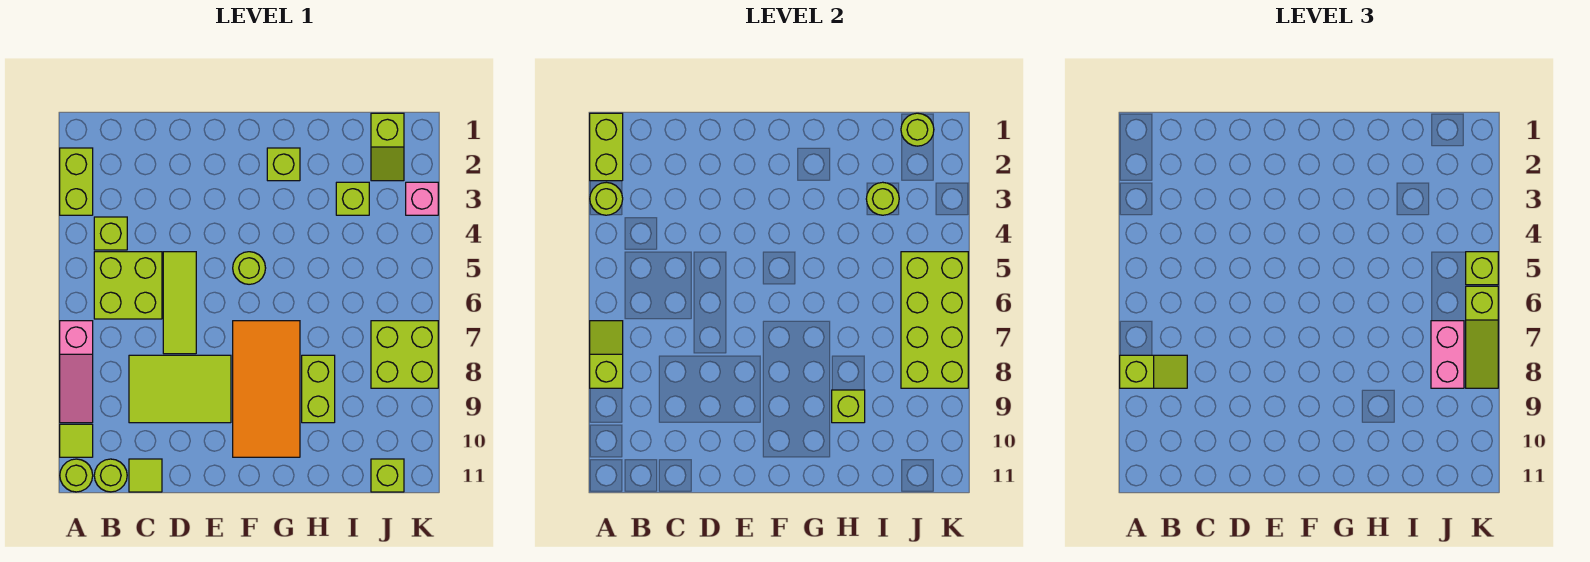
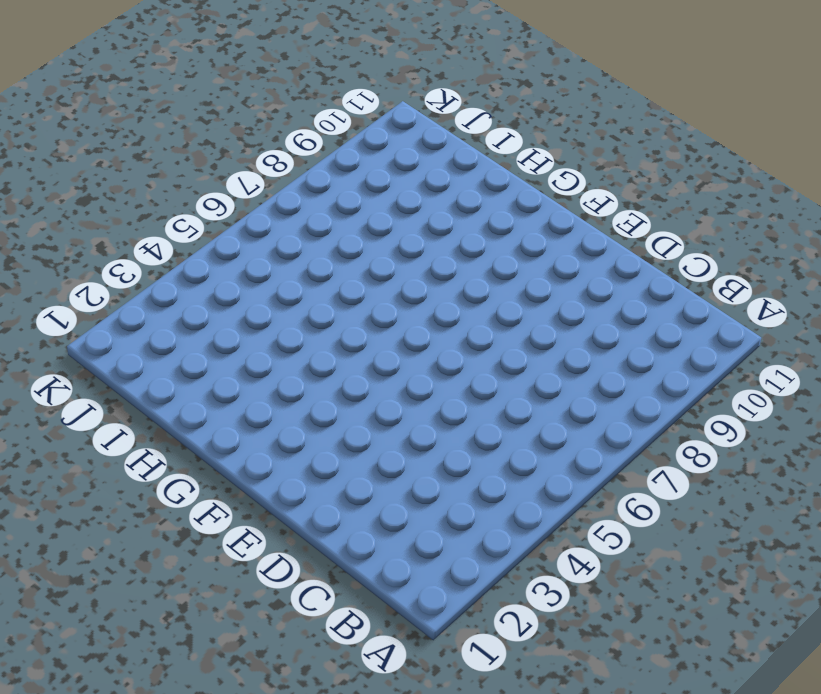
none -> lime brick A2:A3 level 1
none -> pink slope A7:A9 level 1 top 7
none -> lime tile A10 level 1
none -> lime round brick A11 level 1

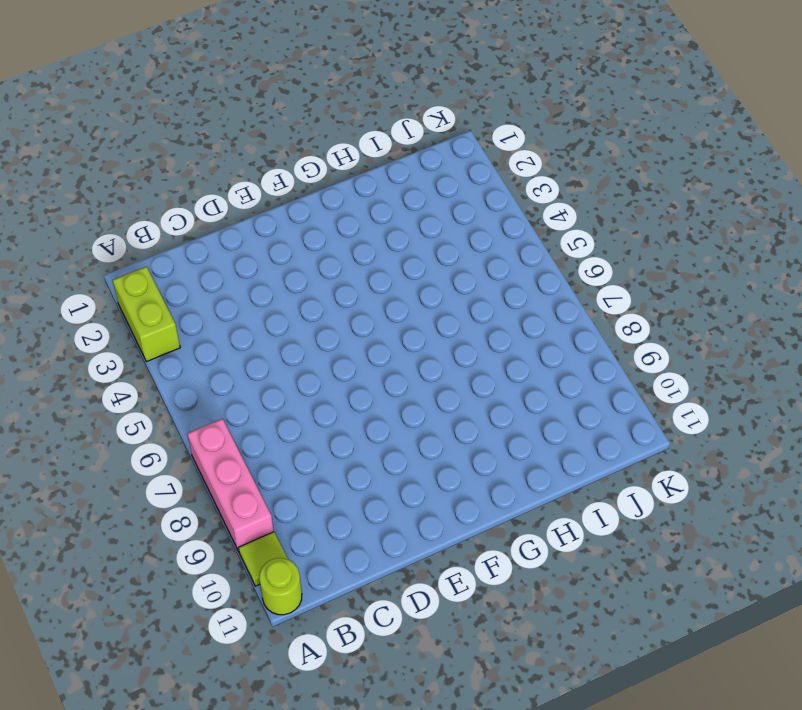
pink brick A7:A9 level 1 -> pink slope A7:A9 level 1 top 7
none -> lime brick B4 level 1
none -> lime brick B5:C6 level 1
none -> lime round brick B11 level 1
none -> lime tile C8:E9 level 1

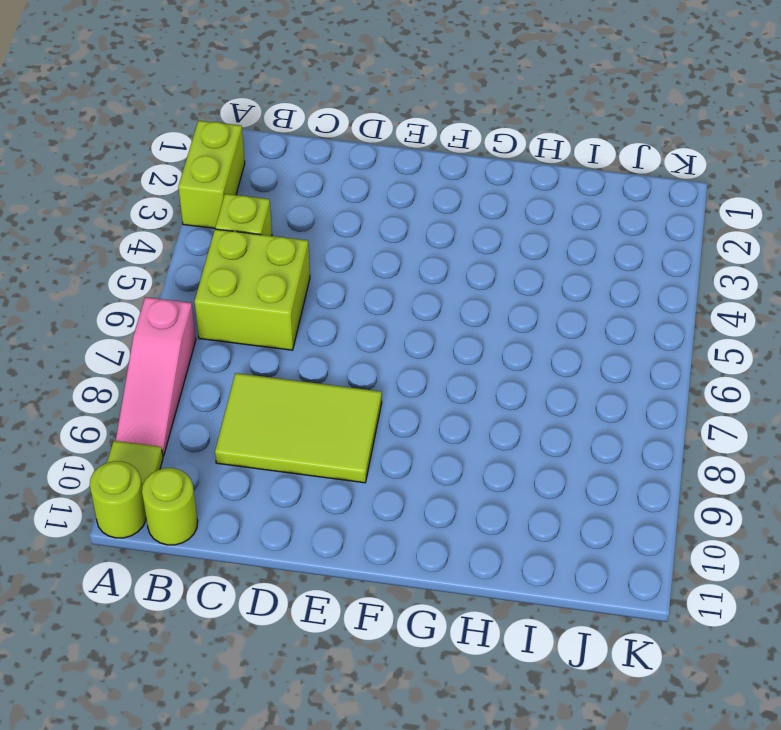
none -> lime tile C11 level 1
none -> lime tile D5:D7 level 1
none -> lime round brick F5 level 1
none -> orange tile F7:G10 level 1

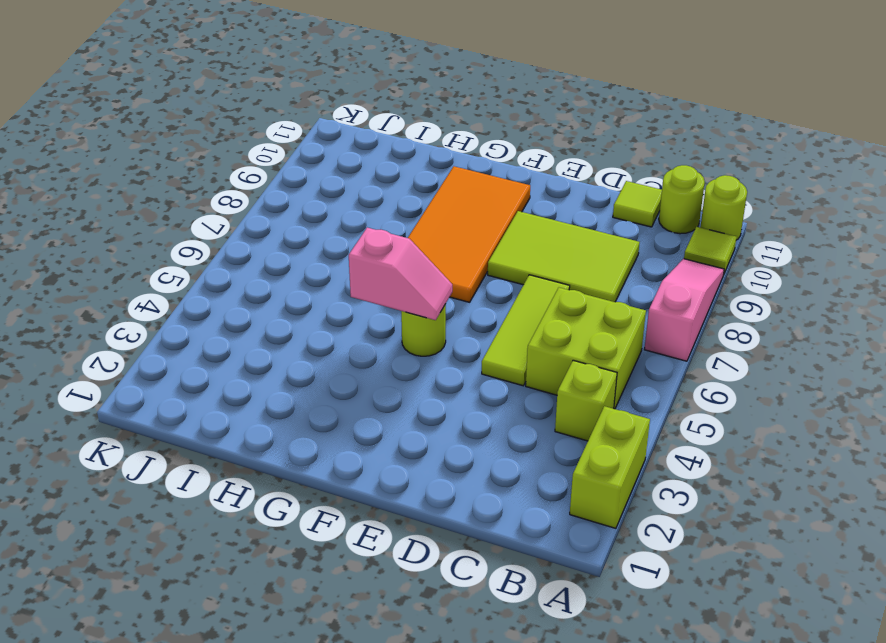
pink slope F5:G5 level 2 top G -> none
none -> lime brick G2 level 1
none -> lime brick H8:H9 level 1
none -> lime brick I3 level 1
none -> lime slope J1:J2 level 1 top 1

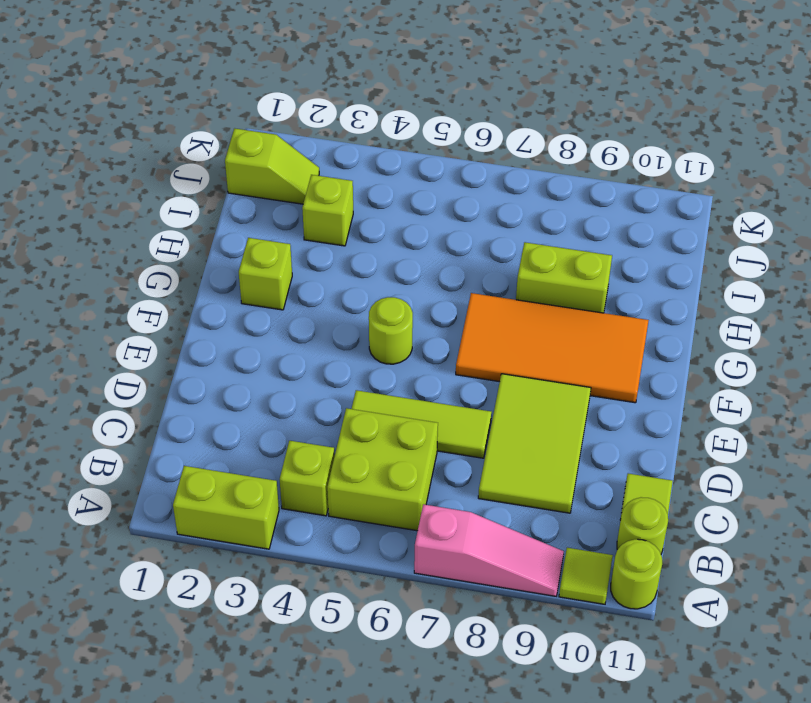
none -> lime brick J7:K8 level 1
none -> lime brick J11 level 1
none -> pink brick K3 level 1
none -> lime brick A1:A2 level 2

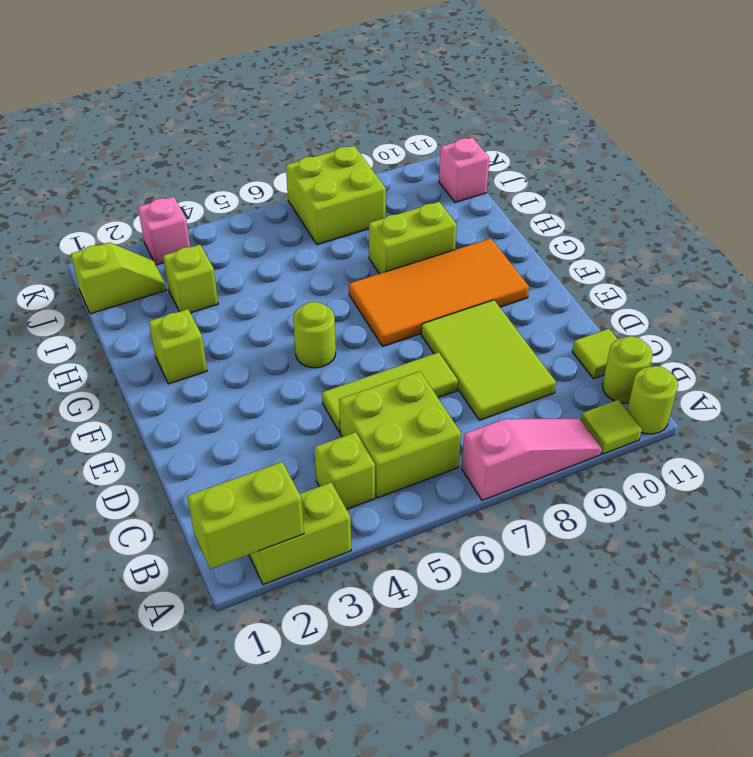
pink brick J11 level 1 -> lime brick J11 level 1
none -> lime round brick A3 level 2
none -> lime slope A7:A8 level 2 top 8
none -> lime brick H9 level 2
none -> lime round brick I3 level 2

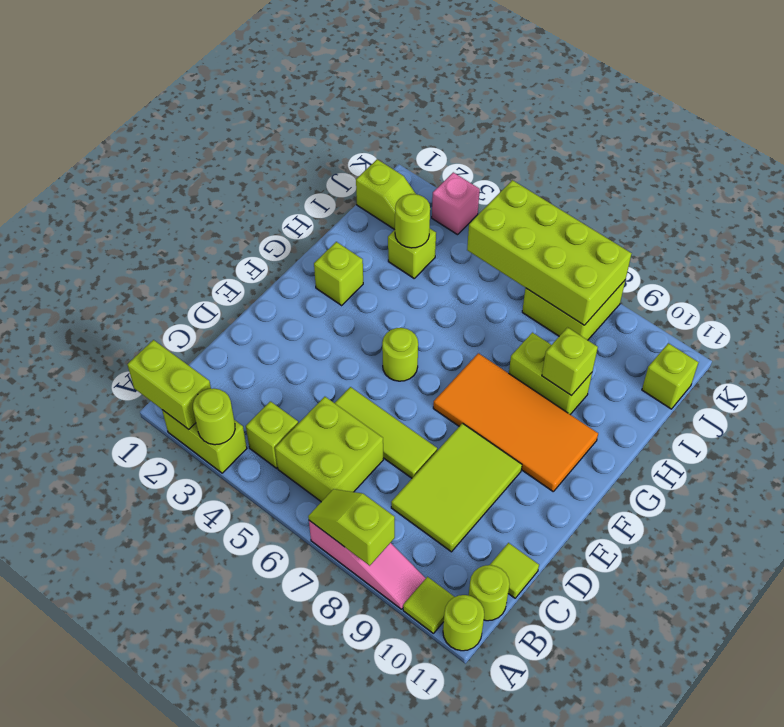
none -> lime round brick J1 level 2
none -> lime slope A8:B8 level 3 top A
none -> pink brick J7:J8 level 3
none -> lime brick K5 level 3

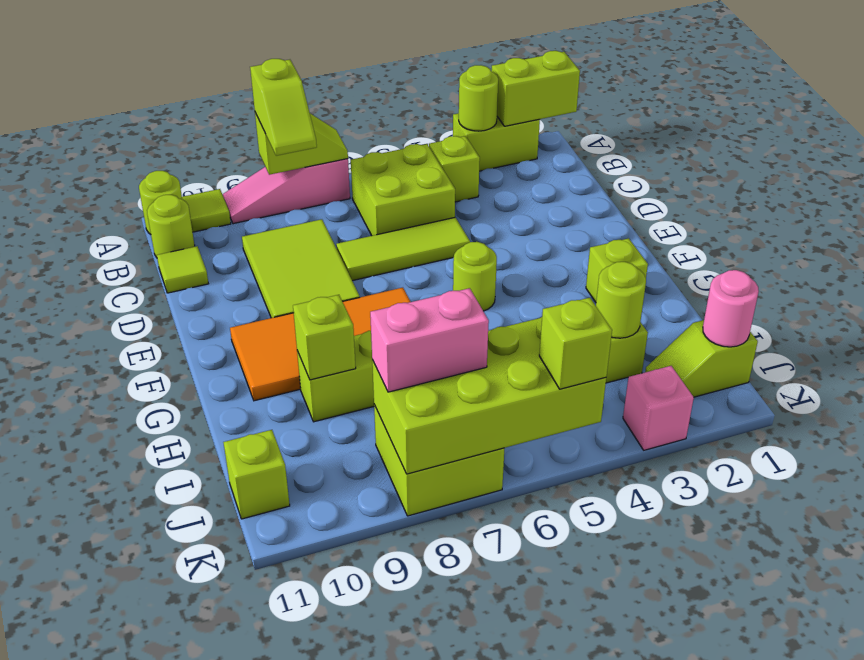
pink round brick J1 level 2 -> lime round brick J1 level 2
none -> lime slope K6:K8 level 3 top 6

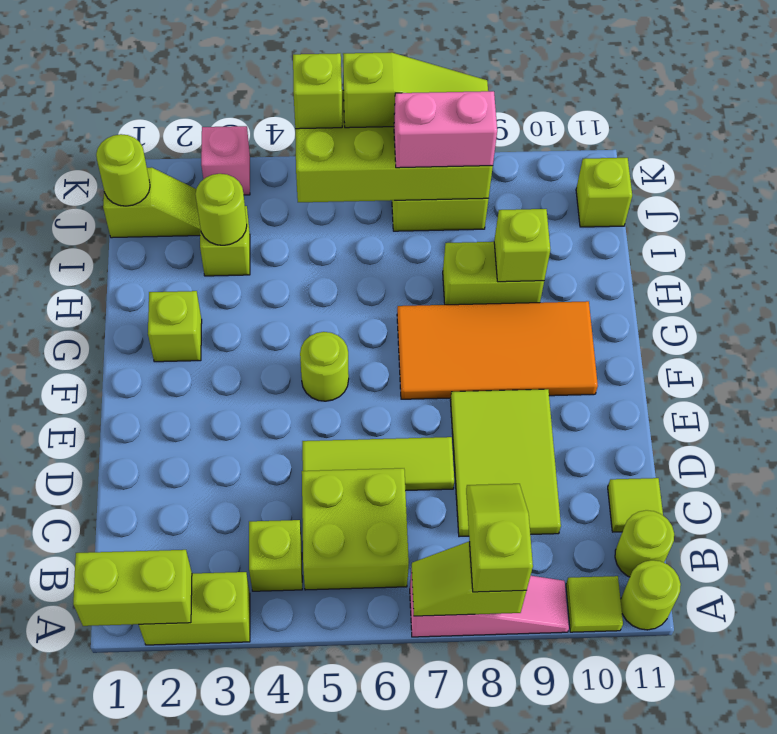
none -> lime round brick A3 level 2

